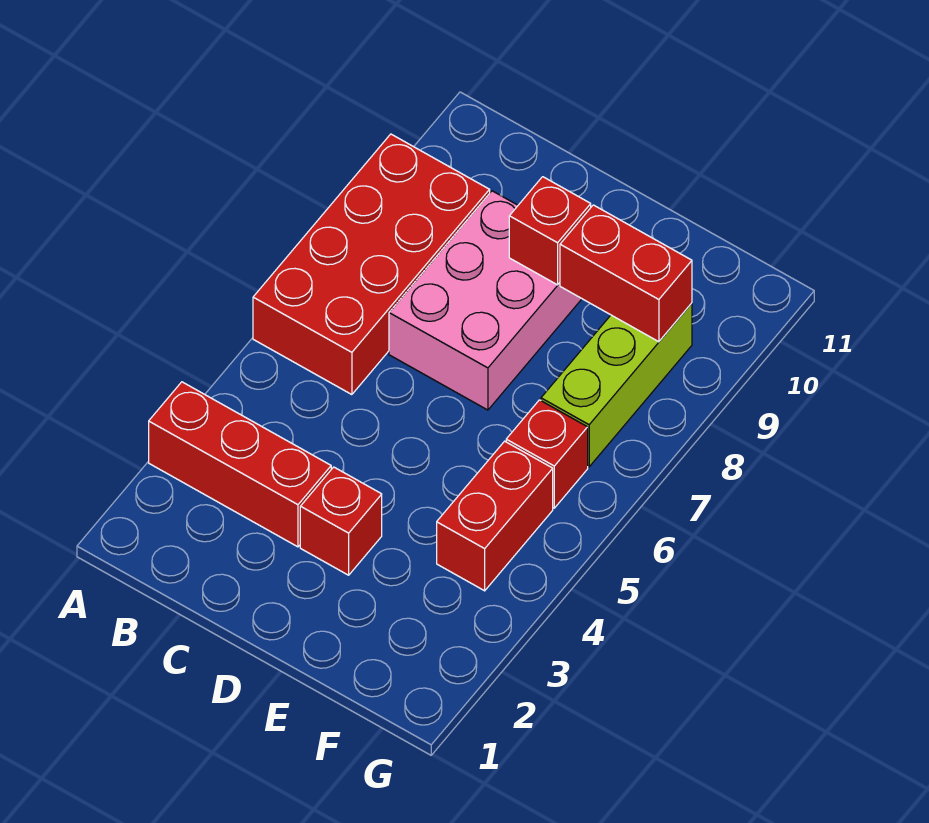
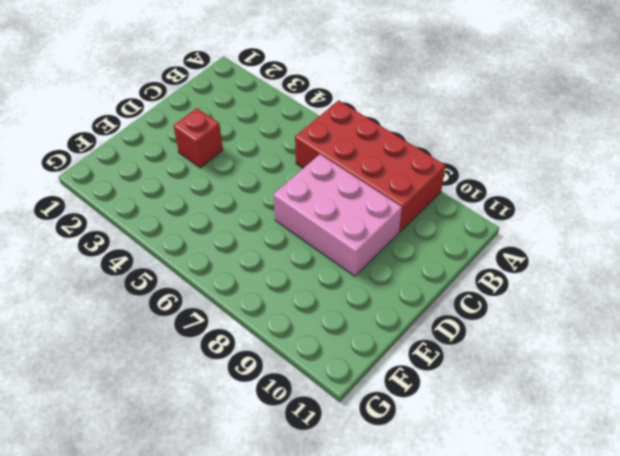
none -> red brick A3:C3 level 1
none -> red brick F4:F5 level 1

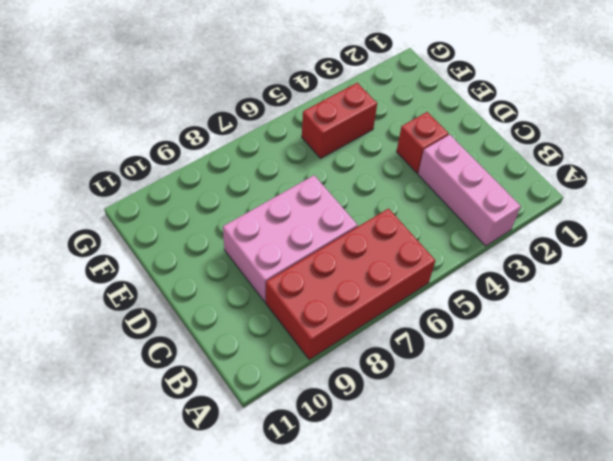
pink brick A3:C3 level 1 -> red brick A3:C3 level 1
none -> red brick F6 level 1
none -> lime brick F7:F9 level 1

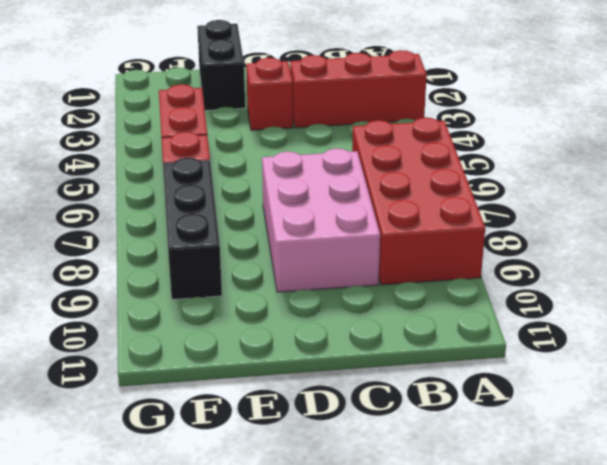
black brick E1:E2 level 1 -> none
black brick F7:F9 level 1 -> lime brick F7:F9 level 1
none -> red brick D9 level 2
none -> red brick E9:F9 level 2

